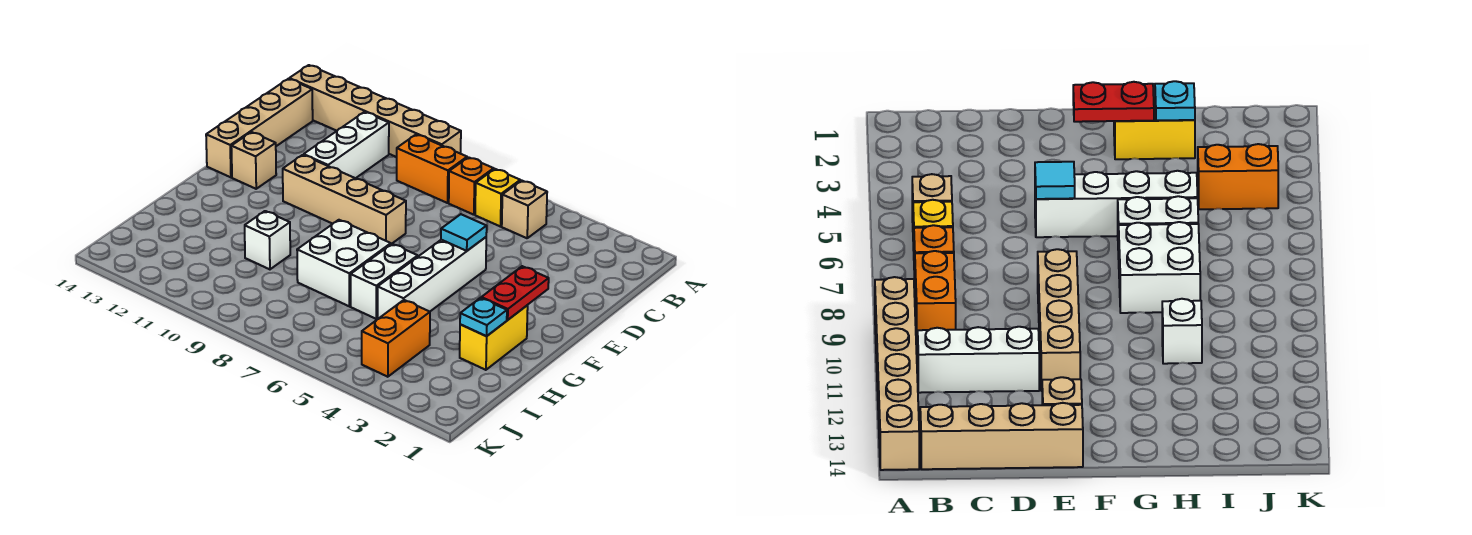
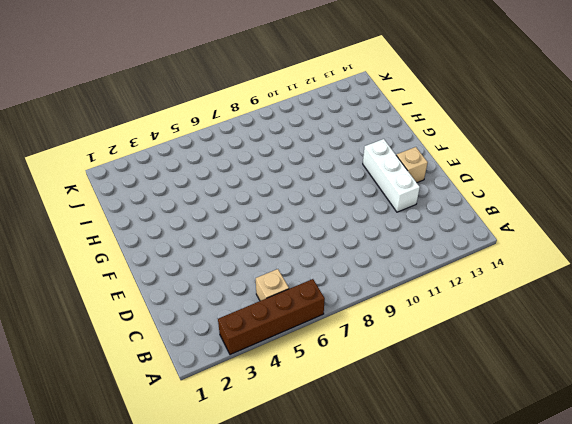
brown brick A3:A6 level 1 -> none
white brick D12:F12 level 1 -> white brick B11:D11 level 1
none -> tan brick A9:A14 level 1
none -> yellow brick B6 level 1
none -> orange brick B7 level 1

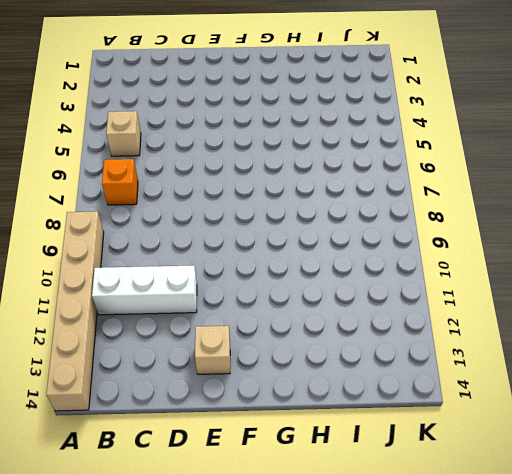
none -> yellow brick B6 level 1
none -> orange brick B8:B9 level 1
none -> tan brick B14:E14 level 1

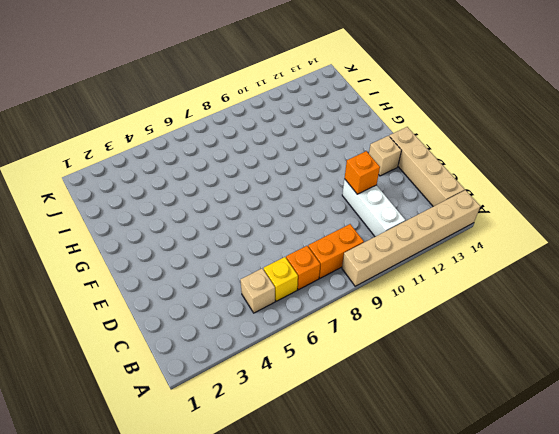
orange brick D11 level 2 -> none
none -> white brick E5:H5 level 1
none -> tan brick E8:E11 level 1
none -> yellow brick G2:H2 level 1

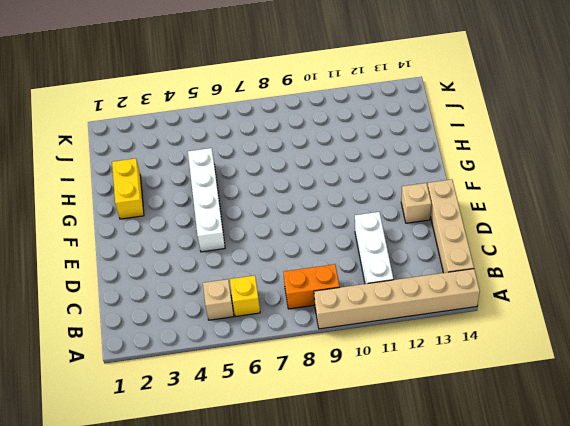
none -> orange brick B7 level 1
none -> tan brick E8:E11 level 1
none -> white brick G6:H6 level 1

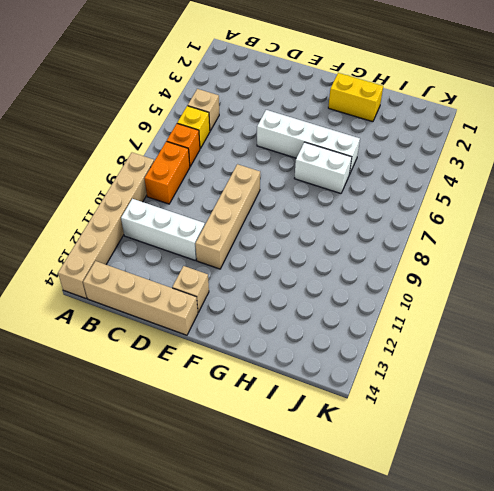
none -> white brick G7:H8 level 1
none -> white brick H10 level 1
none -> orange brick I4:J4 level 1

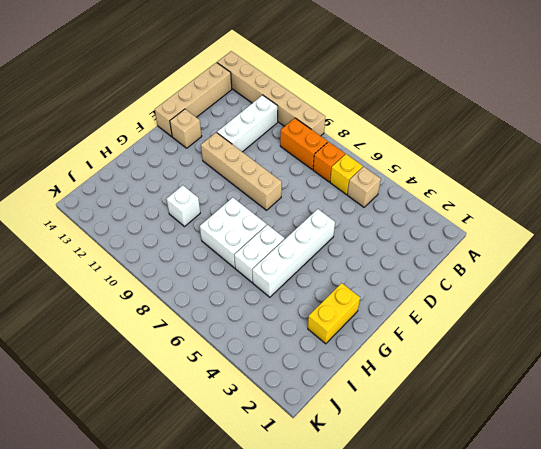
none -> orange brick I4:J4 level 1
none -> cyan tile E5 level 2
none -> red plate F2:G2 level 2

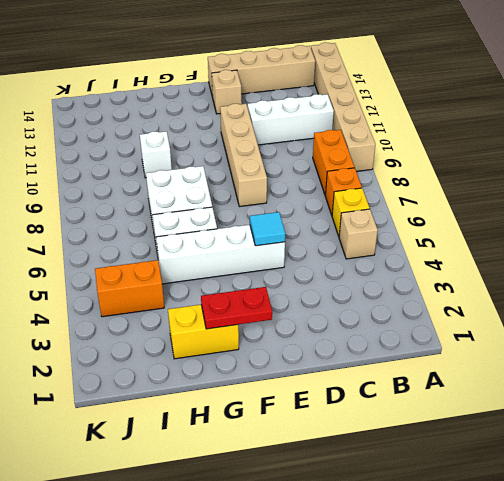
none -> cyan plate H2 level 2

